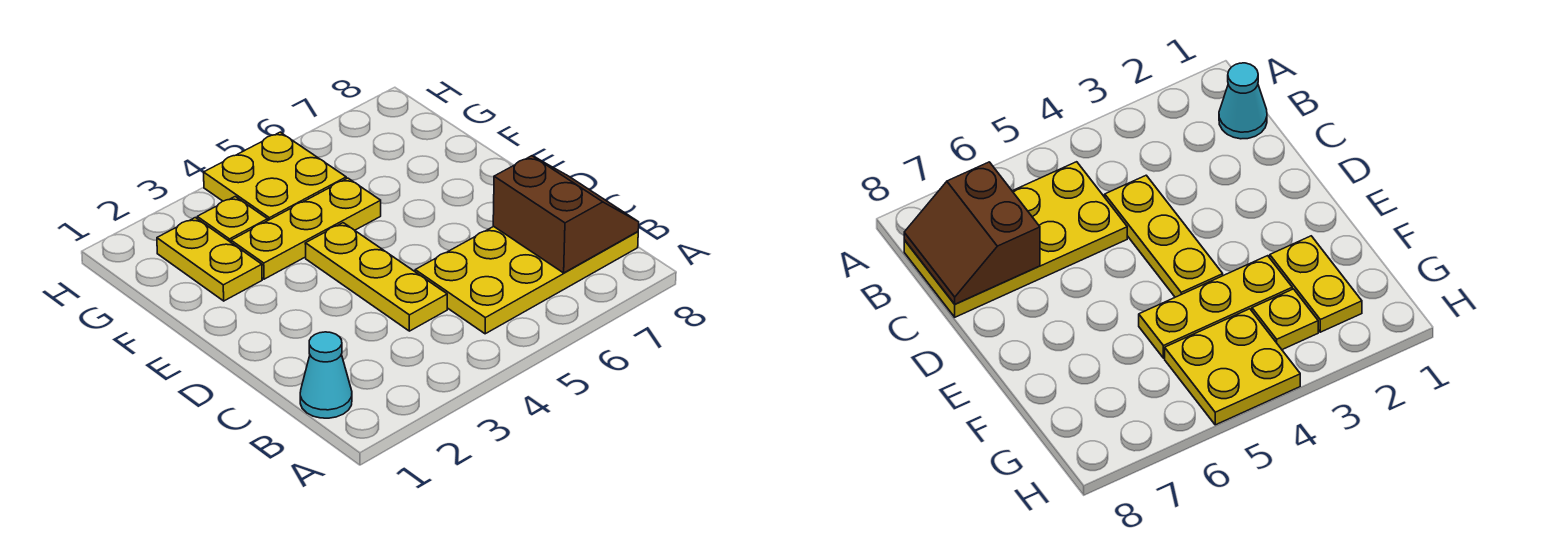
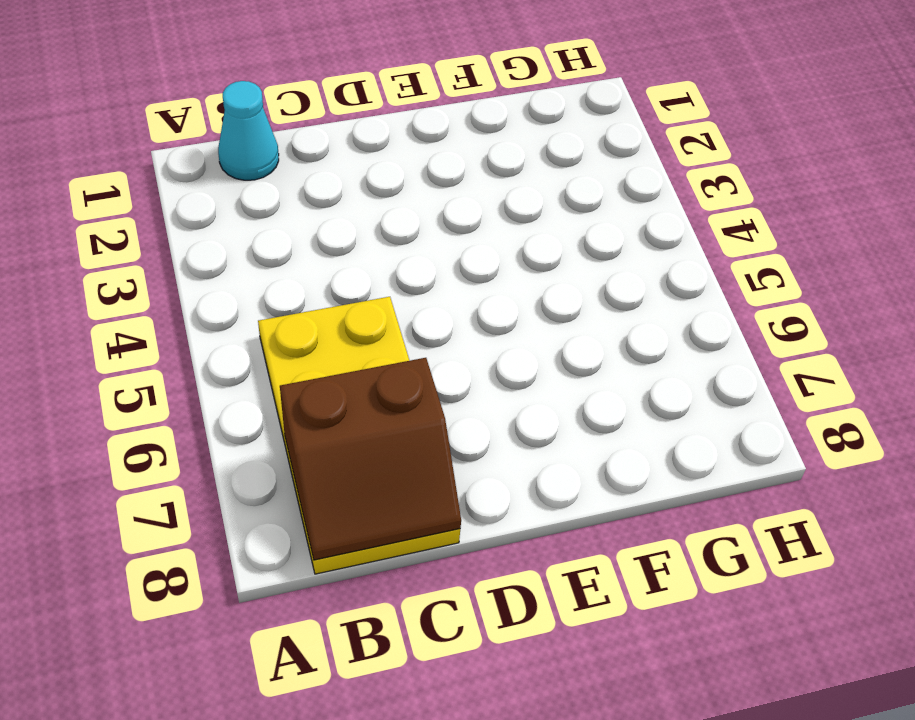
none -> yellow plate C4:E4 level 1
none -> yellow plate F2:G2 level 1

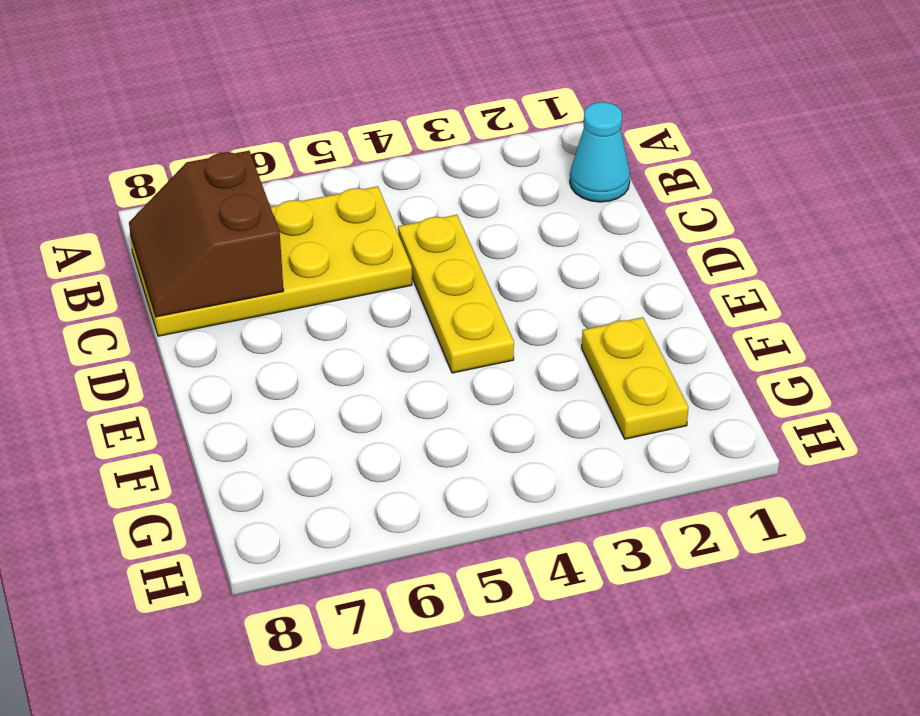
none -> yellow plate F3:F5 level 1
none -> yellow plate G3 level 1

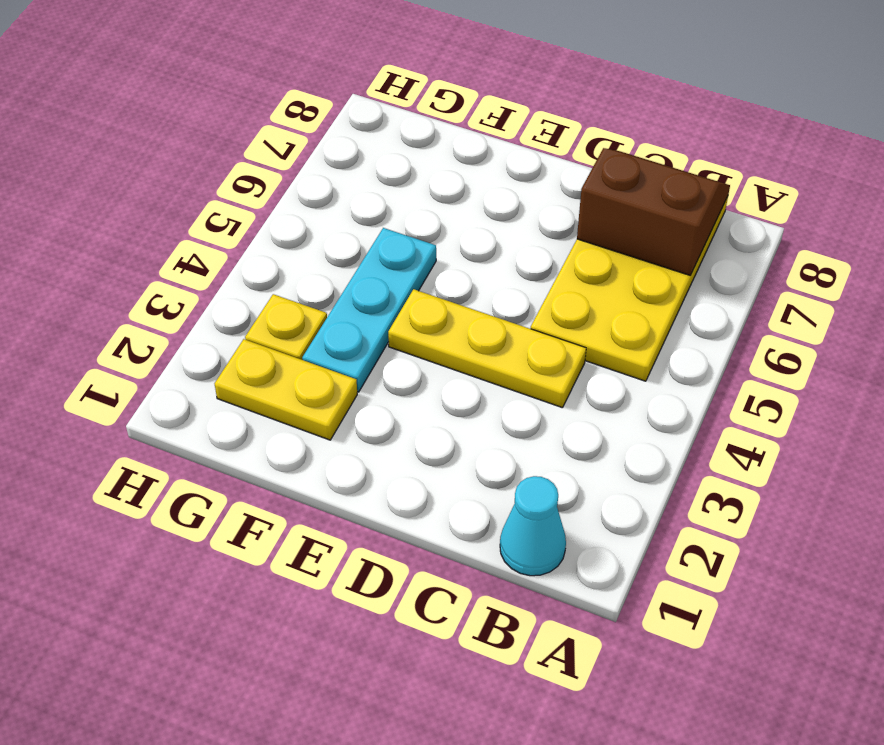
cyan plate F3:F5 level 1 -> yellow plate F3:F5 level 1
none -> yellow plate G4:H5 level 1

